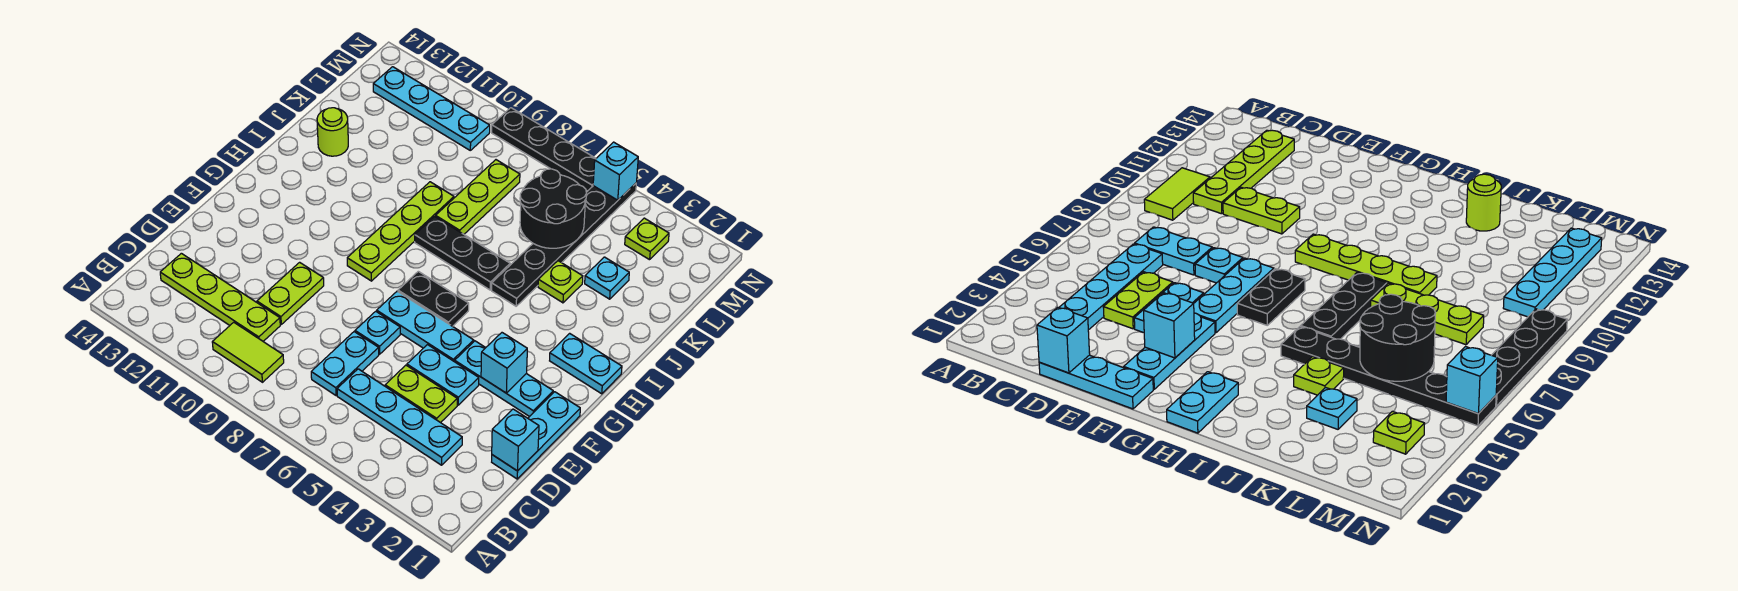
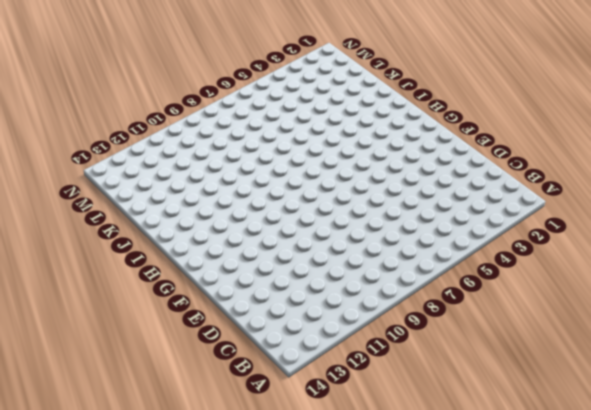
none -> lime tile B9:B10 level 1
none -> cyan plate C3:C6 level 1
none -> cyan plate C7:D7 level 1

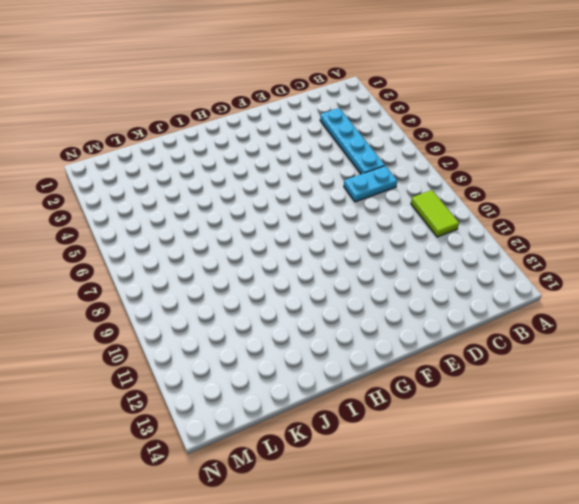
none -> lime plate C10:C13 level 1
none -> cyan plate D1:F1 level 1
none -> lime plate D4:D5 level 1

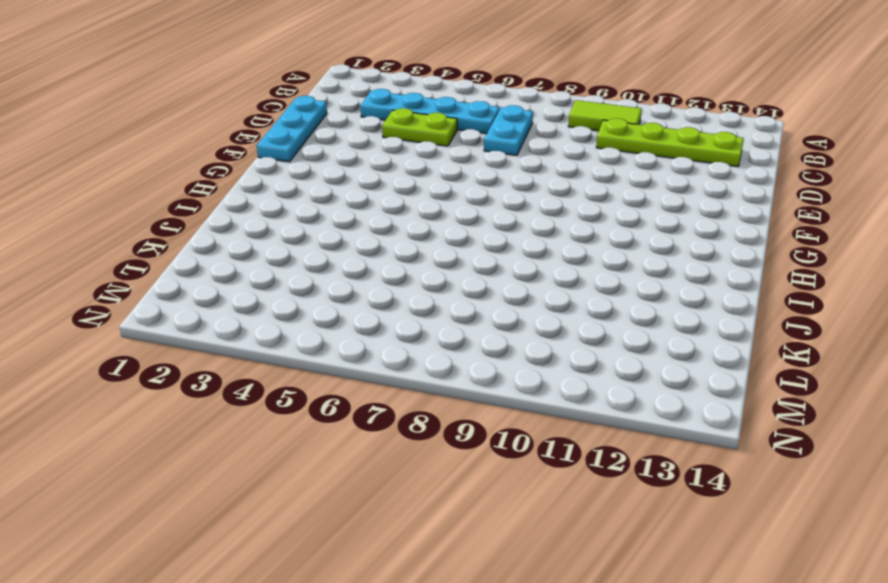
none -> lime plate D10:E10 level 1
none -> cyan plate E4:E5 level 1
none -> cyan plate E7 level 1

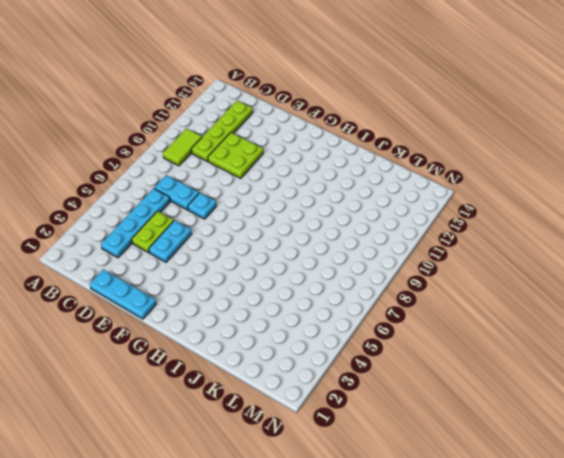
lime plate D10:E11 level 1 -> lime plate D10:E10 level 1
none -> cyan plate F2:F4 level 1
none -> cyan plate F5:F7 level 1
none -> black plate G6:G7 level 1

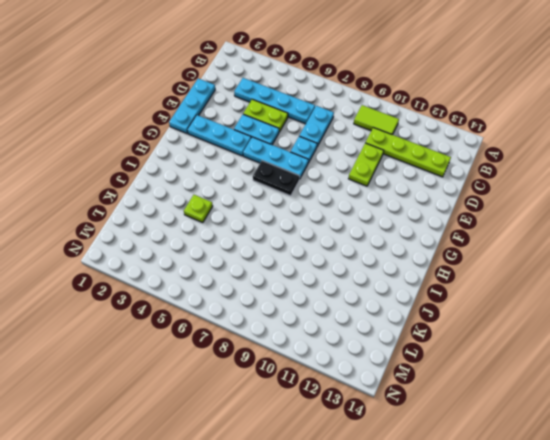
none -> lime plate G9:J9 level 1
none -> cyan plate H1:H2 level 1
none -> black plate I5:N5 level 1

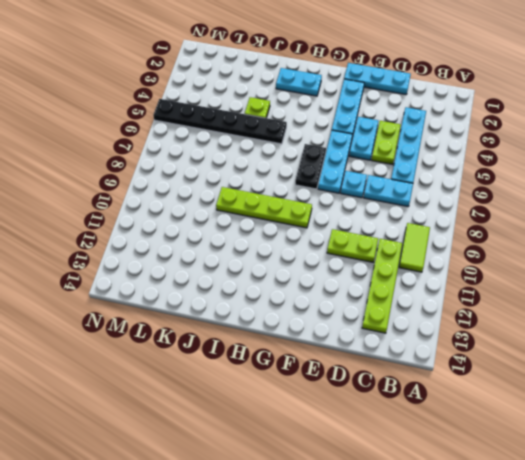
cyan plate H2:I2 level 1 -> cyan plate H1:H2 level 1
none -> black plate I6:I8 level 1
none -> lime plate J8:L8 level 1
none -> lime round brick J13 level 1

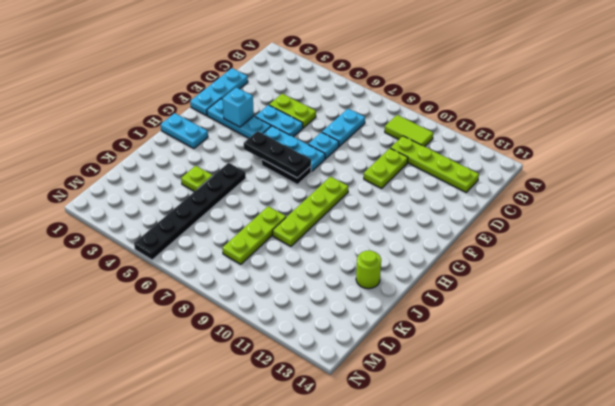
black plate G5:G7 level 2 -> black plate I6:I8 level 1
none -> cyan plate C3:C6 level 1
none -> cyan plate K3 level 1
none -> lime plate M3 level 1

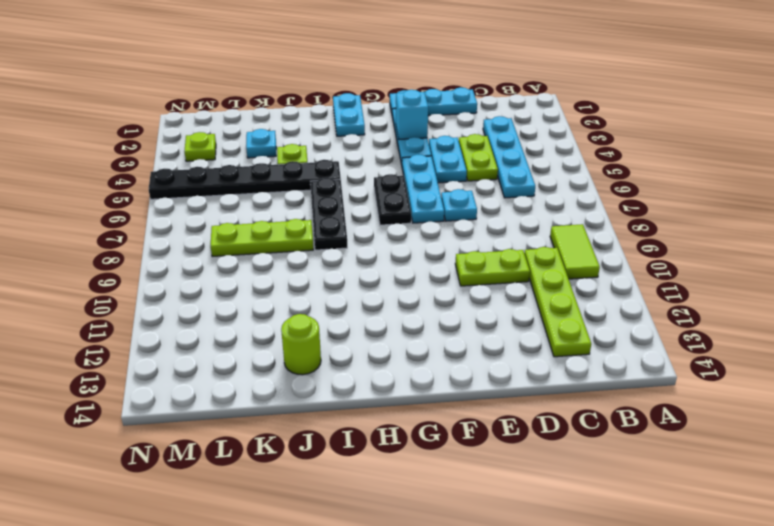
none -> cyan plate C7:D7 level 1
none -> lime plate G9:J9 level 1
none -> cyan plate M10:M13 level 1

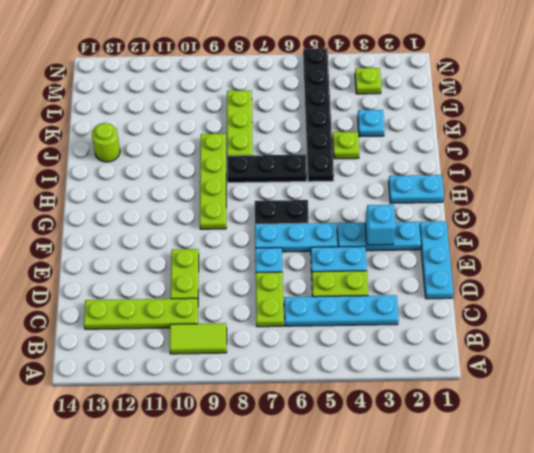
lime plate C7:D7 level 1 -> cyan plate C7:D7 level 1
none -> cyan plate M10:M13 level 1
none -> black plate N6:N9 level 1
none -> cyan brick D1 level 2

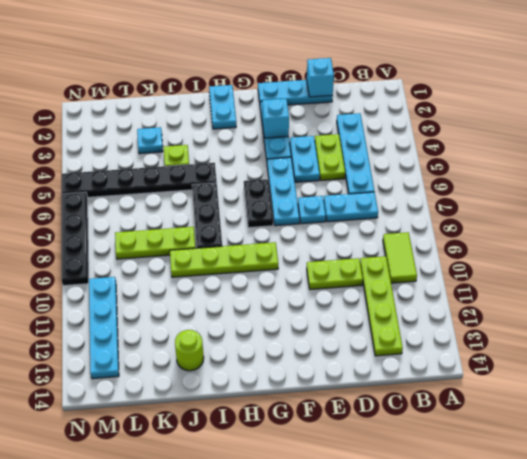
none -> lime plate M3 level 1
none -> black round brick K5:L6 level 2
none -> cyan brick N5 level 2

